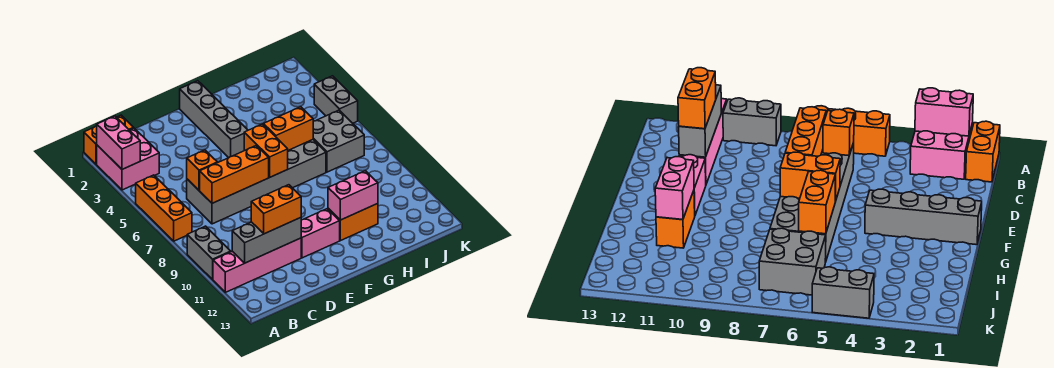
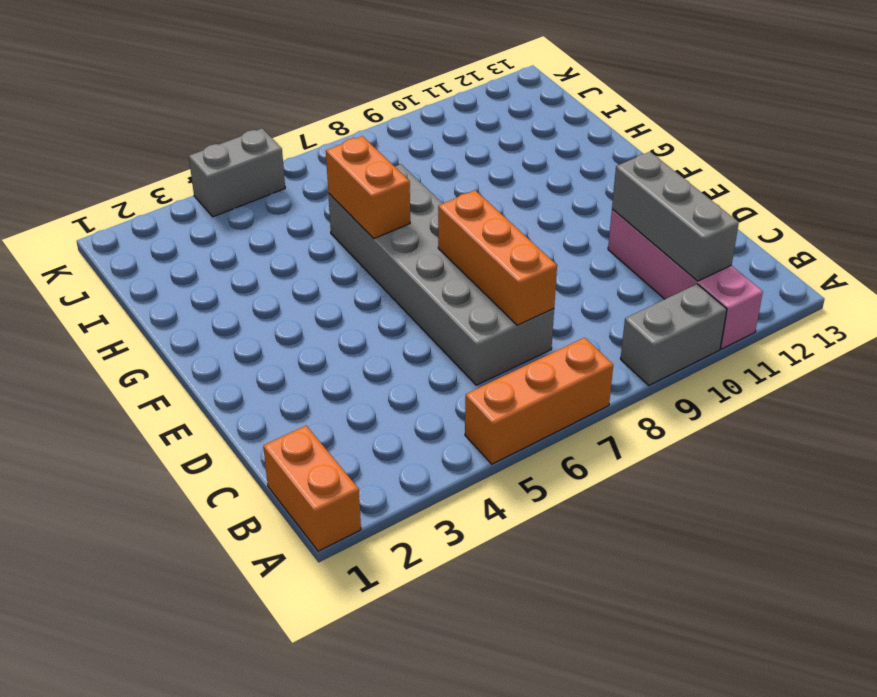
none -> pink brick A2:B3 level 1
none -> pink brick E11:F11 level 1
none -> grey brick F1:F4 level 1

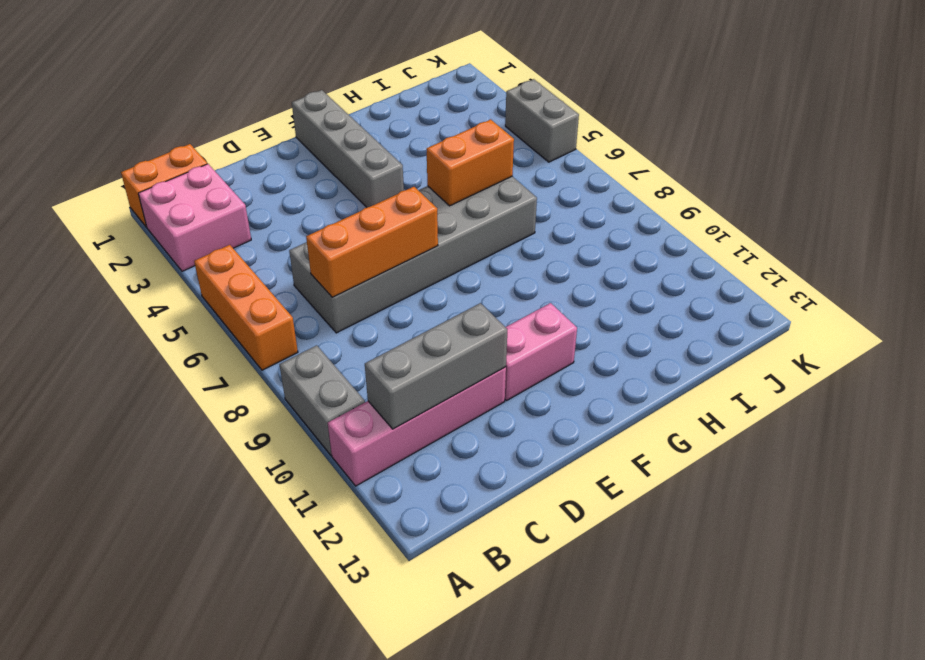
none -> orange brick G11:H11 level 1
none -> grey brick I6:J7 level 1
none -> pink brick A2:A3 level 2

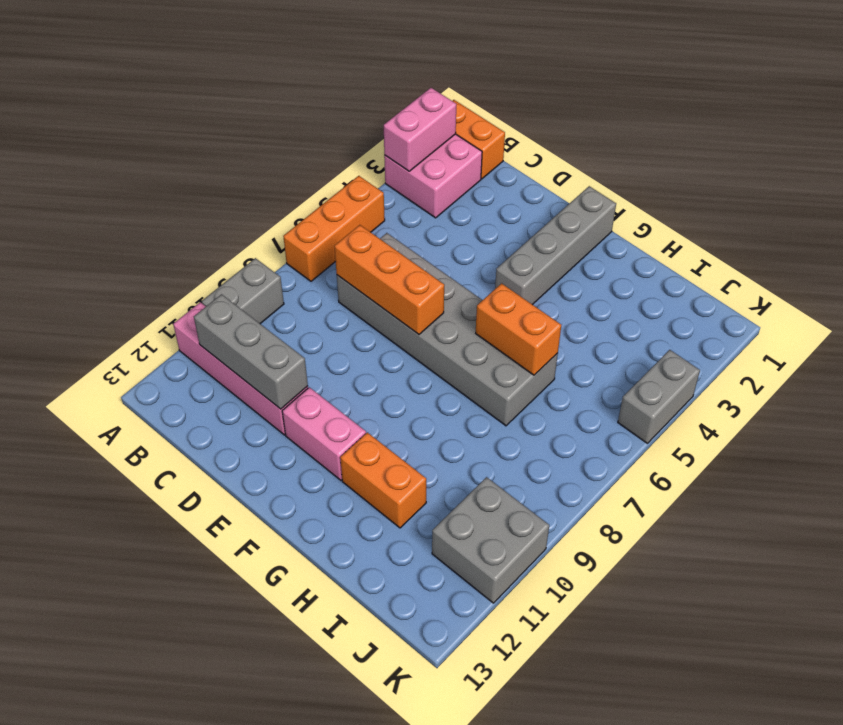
grey brick J10:K11 level 1 -> grey brick I6:J7 level 1
none -> orange brick C6 level 2
none -> orange brick F6:F7 level 2
none -> pink brick G11:H11 level 2

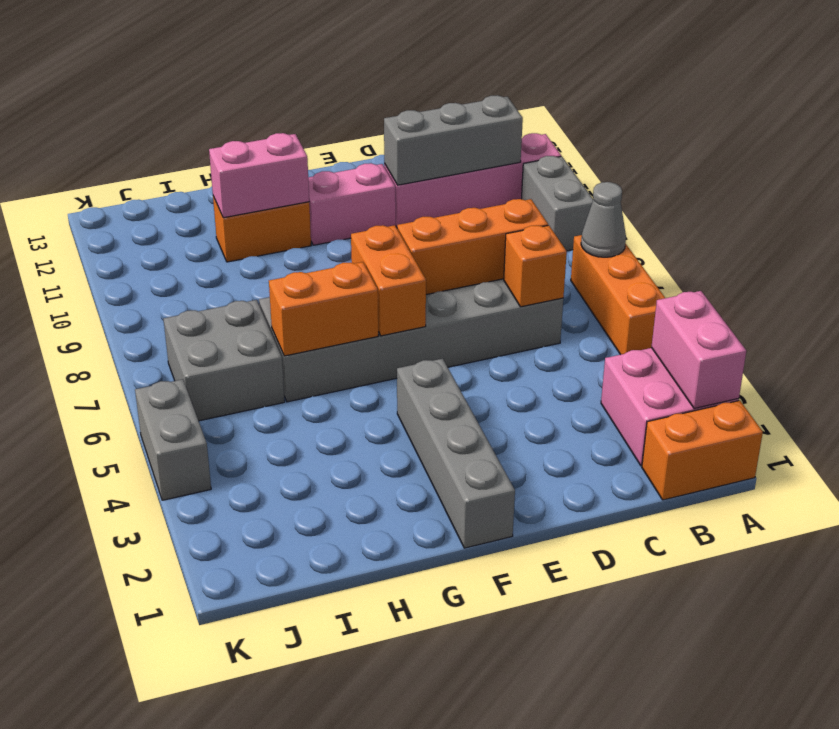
grey cone A7 level 2 -> none
none -> orange brick C11:D11 level 3

